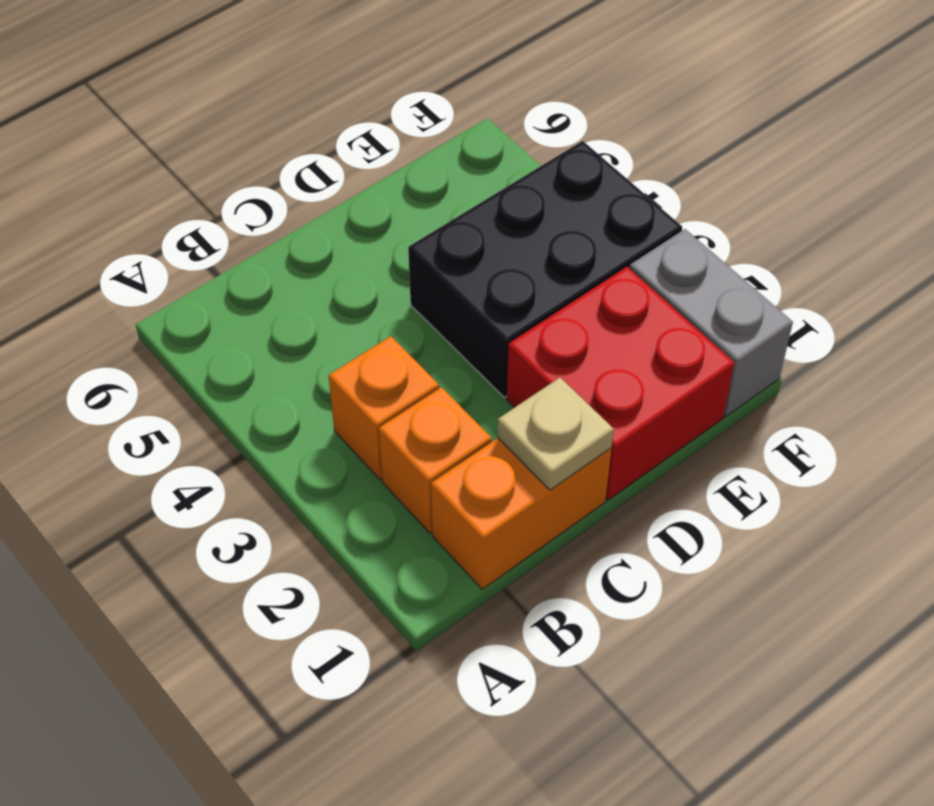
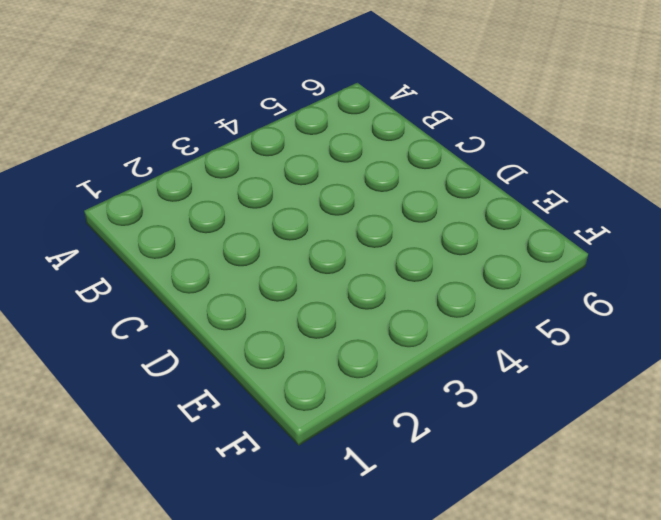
none -> orange brick B1:C1 level 1
none -> orange brick B2 level 1

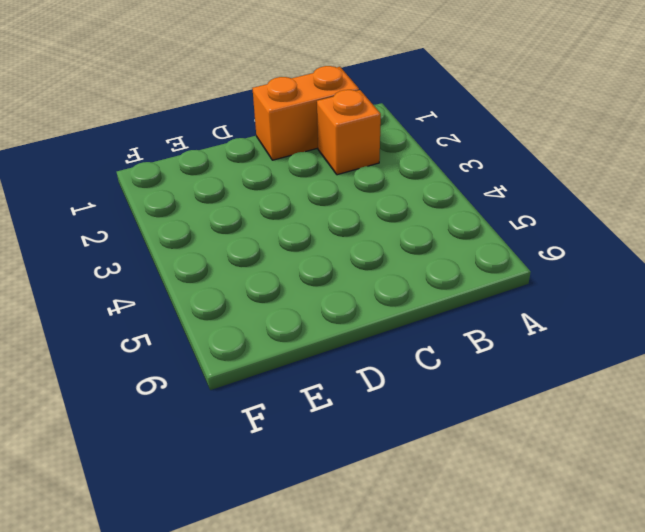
none -> orange brick B3 level 1
none -> red brick D1:E2 level 1

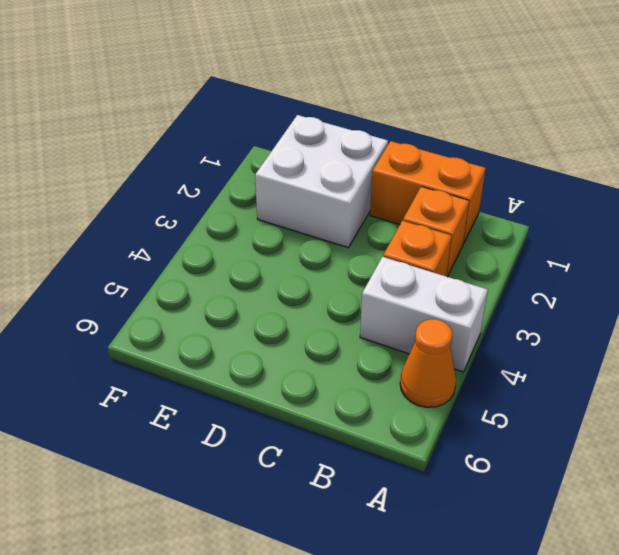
white brick A4:B4 level 1 -> none
orange cone A5 level 1 -> none
white brick D1:E2 level 1 -> red brick D1:E2 level 1
none -> black brick D3:F4 level 1
none -> grey brick F1:F2 level 1

